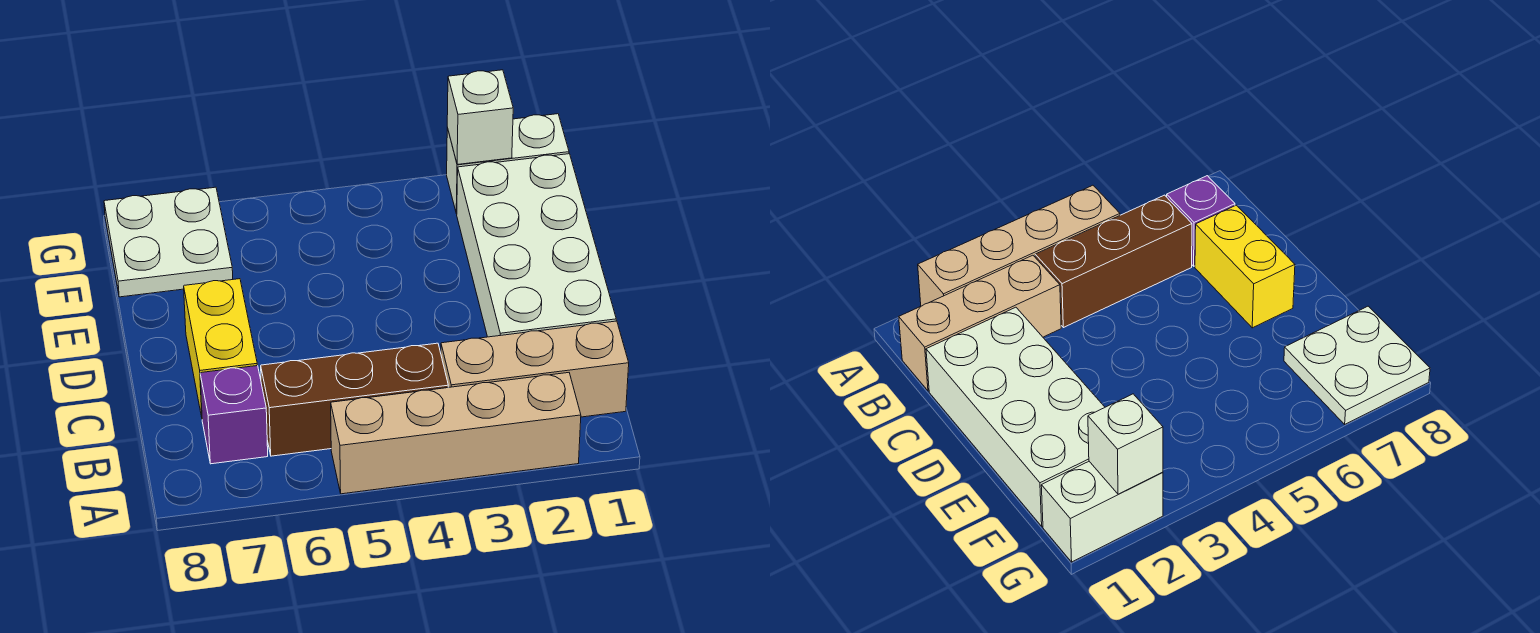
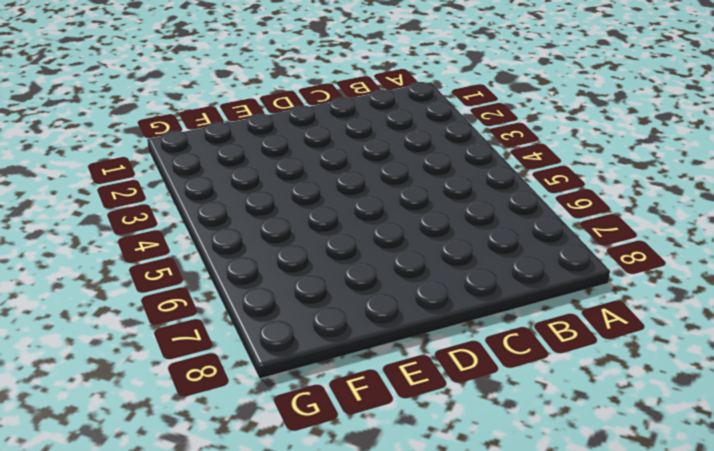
none -> tan brick A2:A5 level 1
none -> tan brick B1:B3 level 1

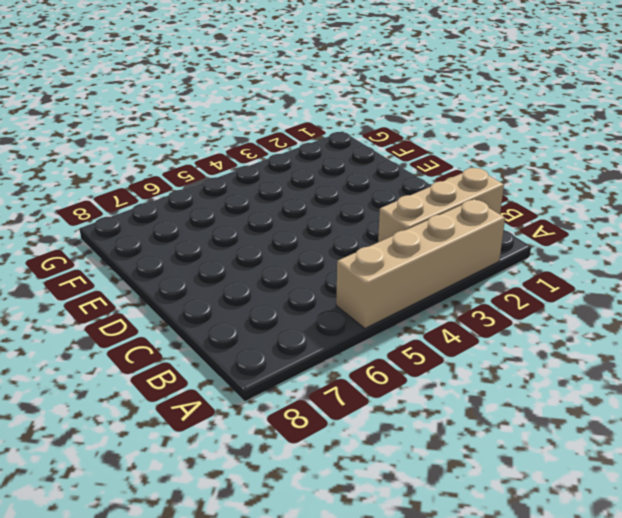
none -> brown brick B4:B6 level 1
none -> purple brick B7 level 1

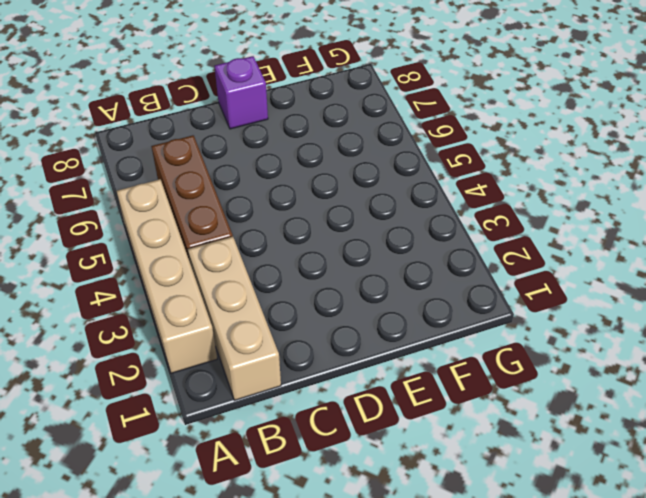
purple brick D8 level 1 -> purple brick B7 level 1
none -> white brick C1:F2 level 1
none -> yellow brick C7:D7 level 1

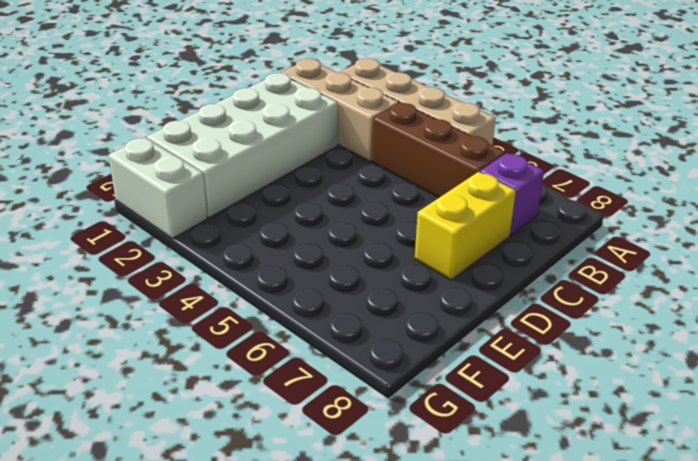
none -> white plate F7:G8 level 1
none -> white brick G2 level 2

